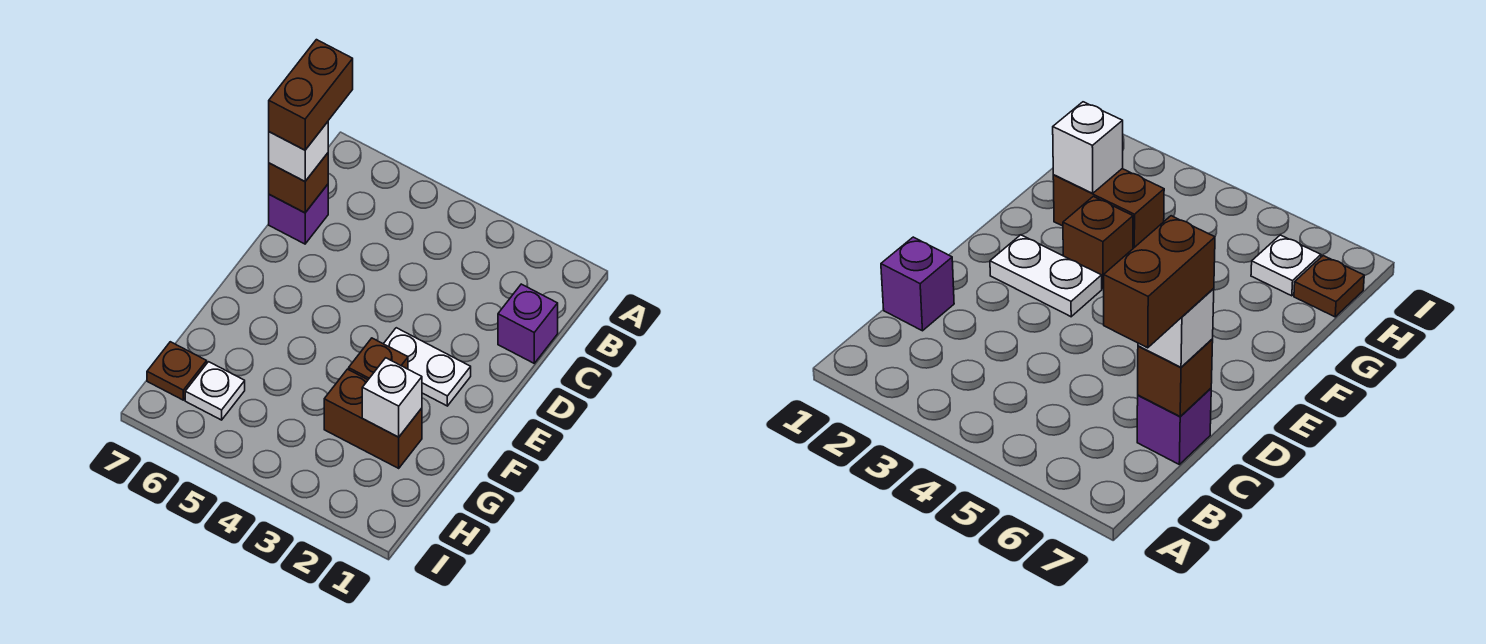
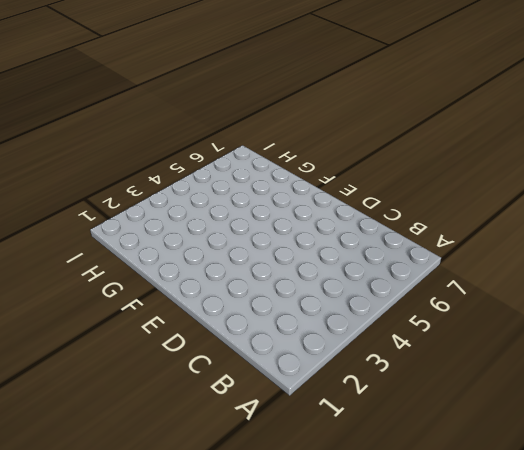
none -> purple brick C1 level 1
none -> purple brick C7 level 1

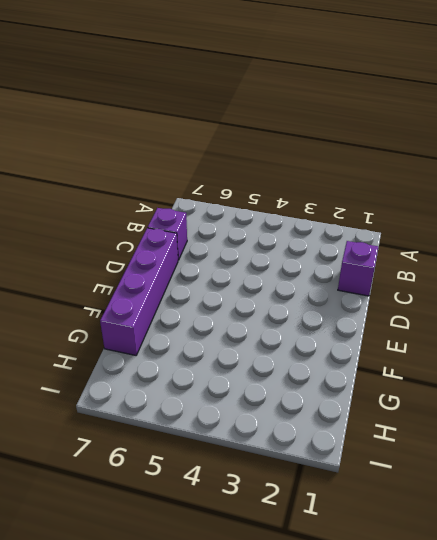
purple brick D7:G7 level 1 -> none
none -> white plate E2:E3 level 1
none -> brown brick F3 level 1

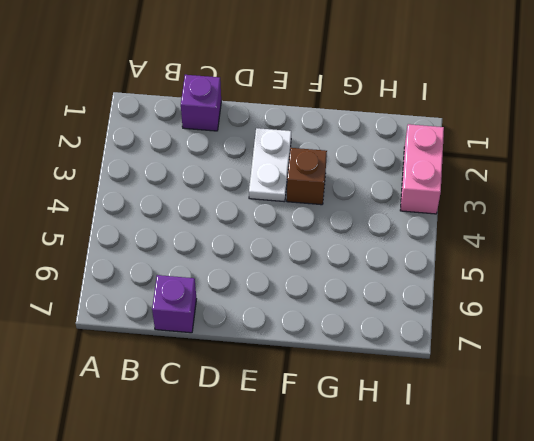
pink brick I2:I3 level 1 -> none
none -> brown brick G2:G3 level 1
none -> white plate H6 level 1

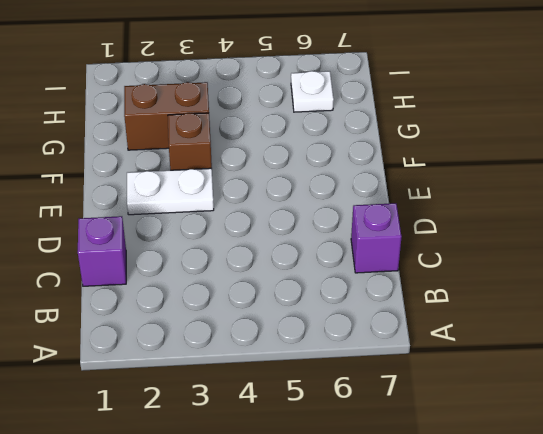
none -> brown plate H7 level 1
none -> brown brick C7 level 2

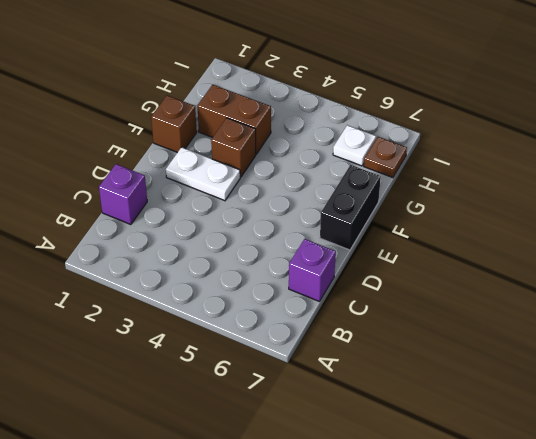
black brick E7:F7 level 1 -> none
brown brick F1 level 1 -> brown brick C7 level 2
none -> white brick G2 level 2
none -> white brick C7 level 3

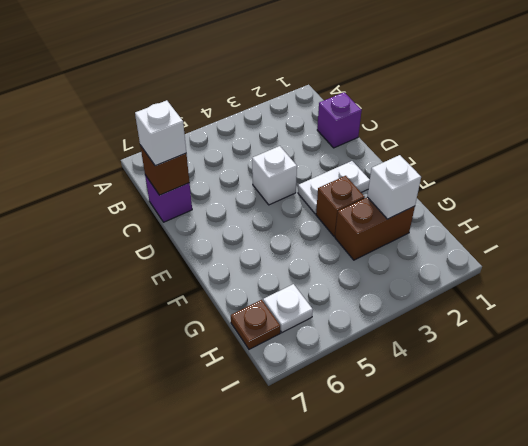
white brick D4 level 1 -> none
none -> brown brick B7:C7 level 4

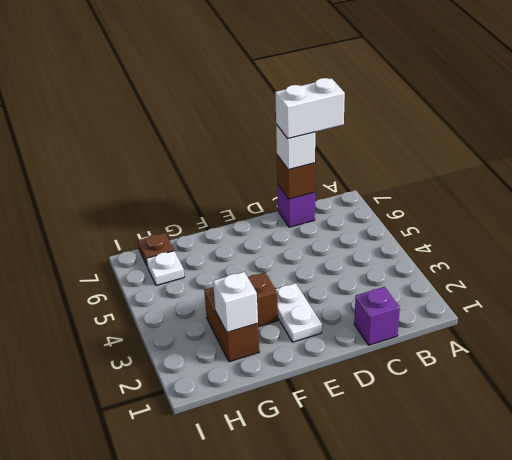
white brick B7:C7 level 4 -> brown brick B7:C7 level 4

